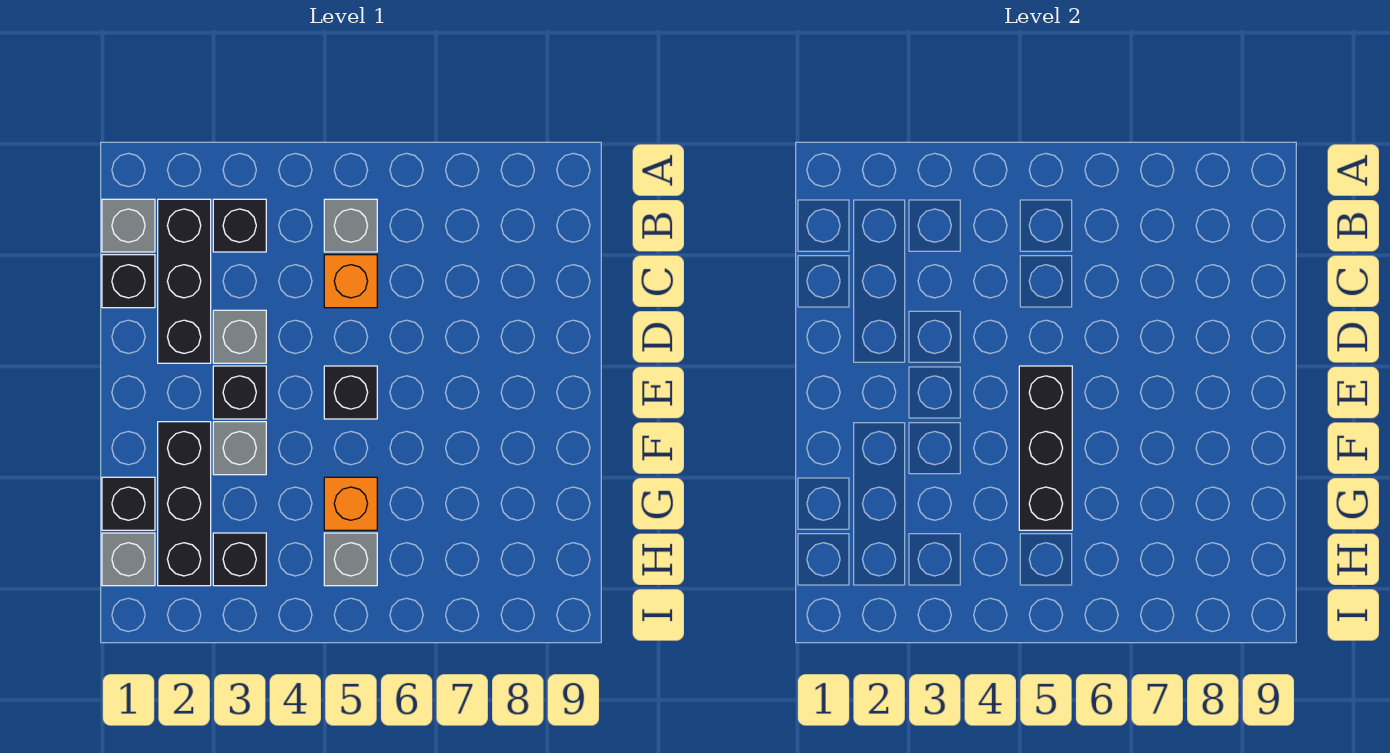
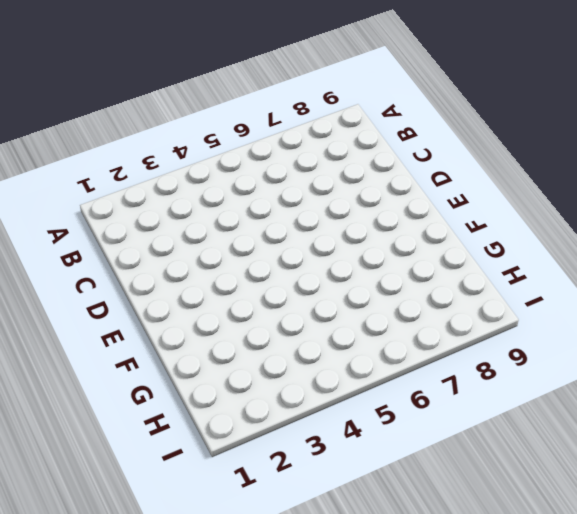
none -> grey brick B1 level 1
none -> black brick B2:D2 level 1
none -> black brick B3 level 1

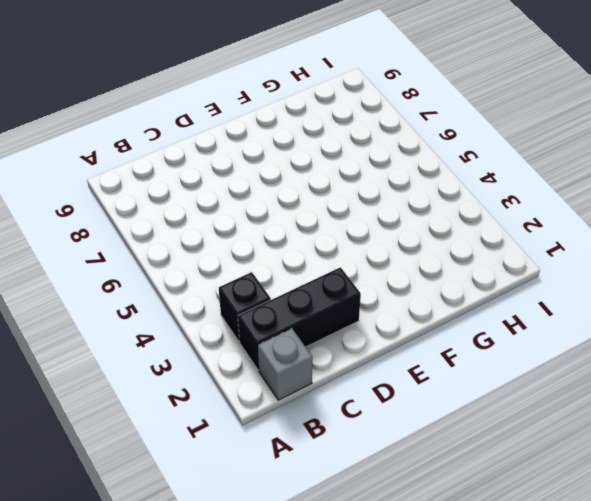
none -> grey brick B5 level 1
none -> black brick C1 level 1
none -> orange brick C5 level 1

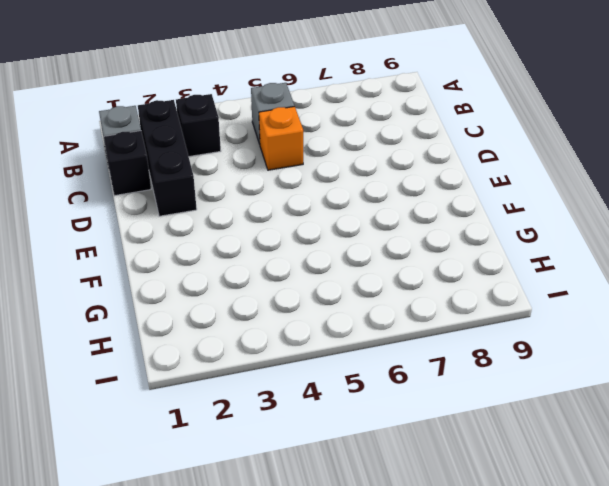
none -> grey brick D3 level 1
none -> black brick E3 level 1
none -> black brick E5 level 1

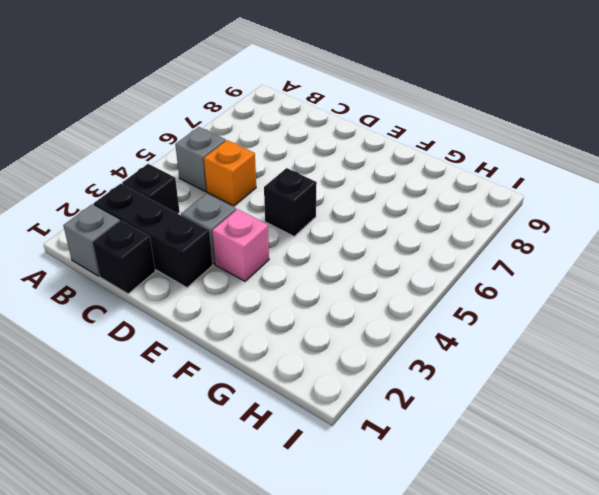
pink brick E3 level 1 -> black brick E3 level 1
none -> black brick F2:H2 level 1
none -> grey brick F3 level 1
none -> black brick G1 level 1

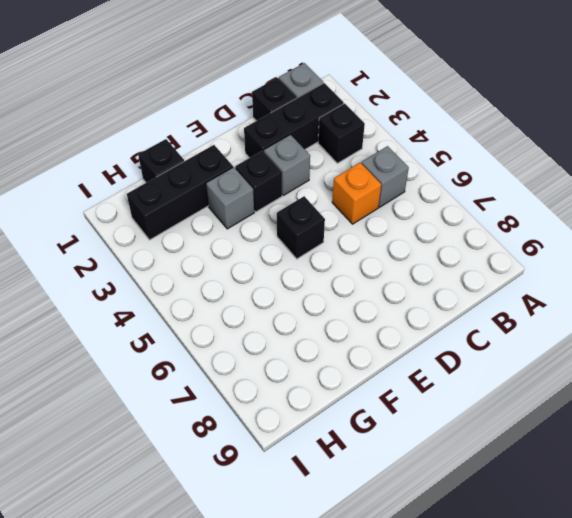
none -> orange brick G5 level 1
none -> grey brick H1 level 1
none -> black brick H3 level 1

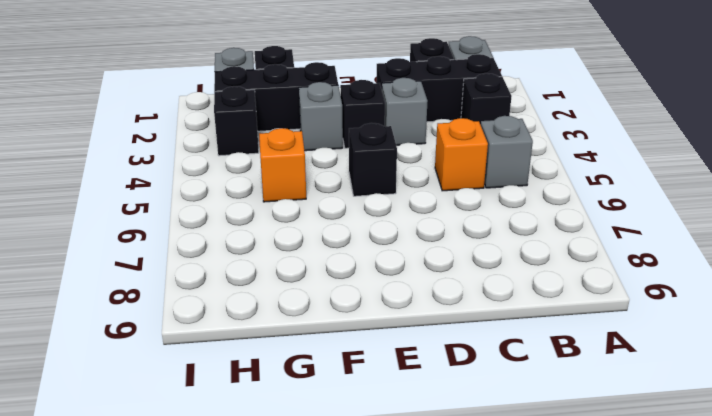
none -> grey brick H5 level 1
none -> black brick E5:G5 level 2

